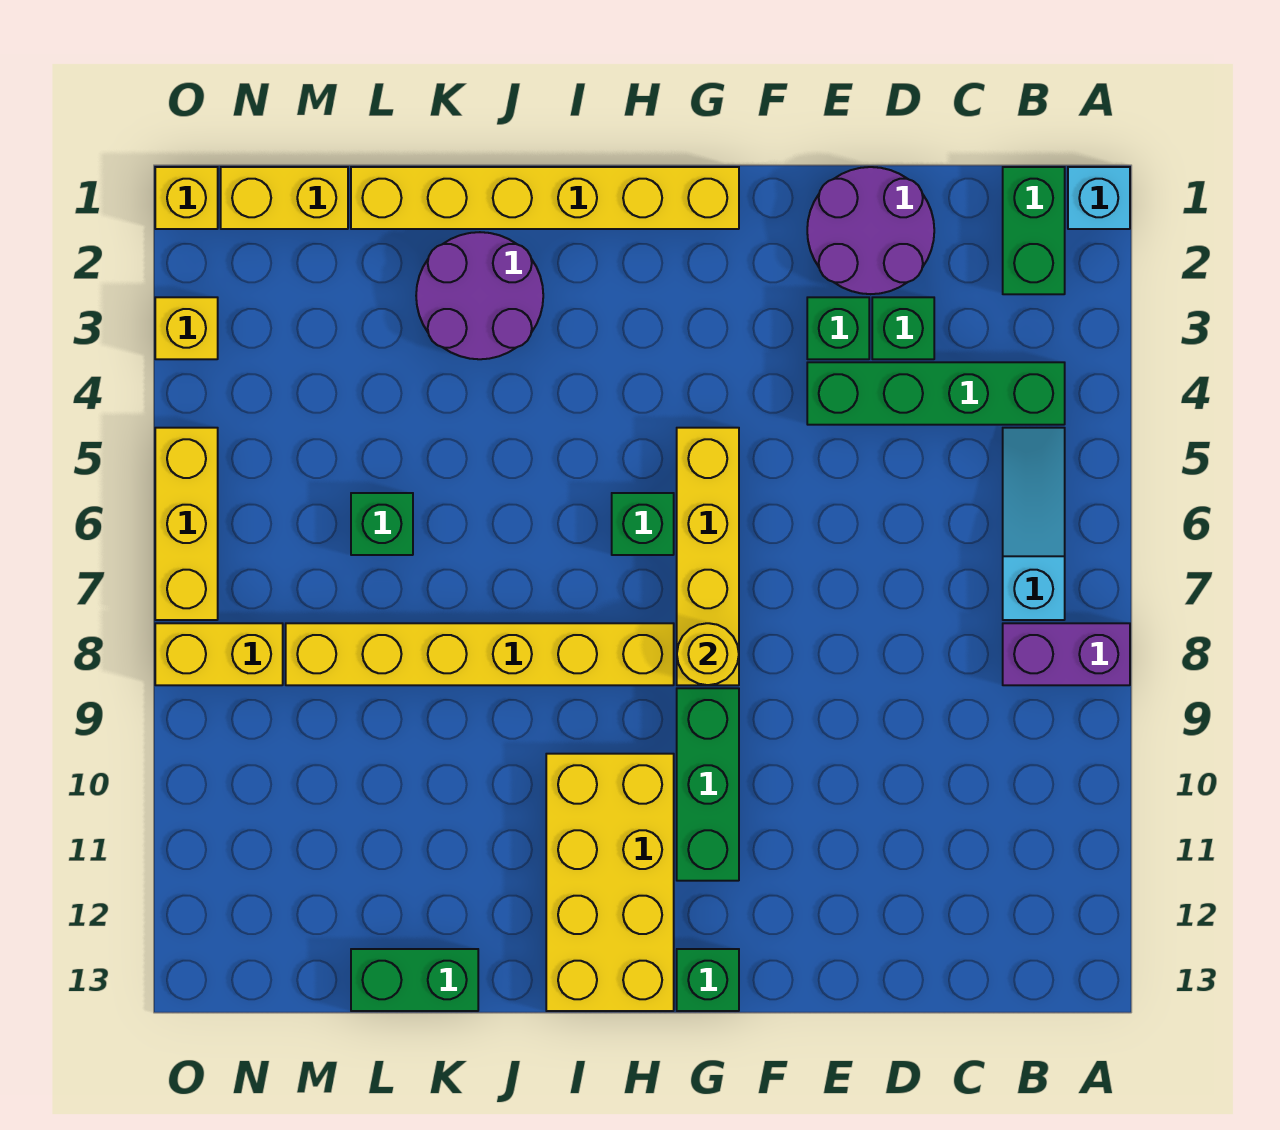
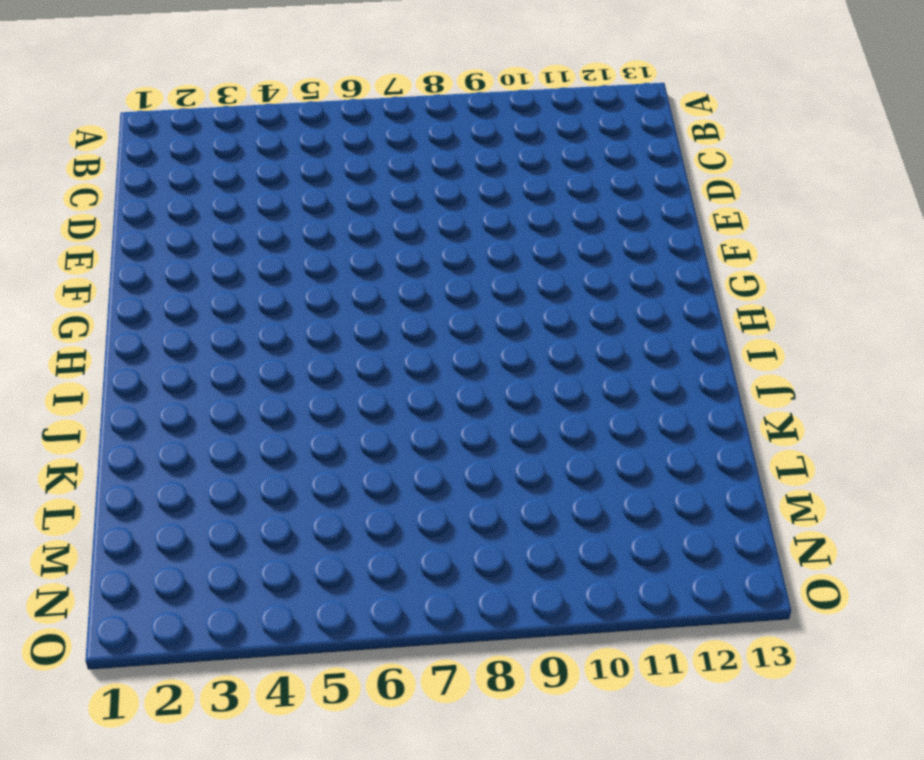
none -> cyan brick A1 level 1
none -> purple brick A8:B8 level 1
none -> green brick B1:B2 level 1

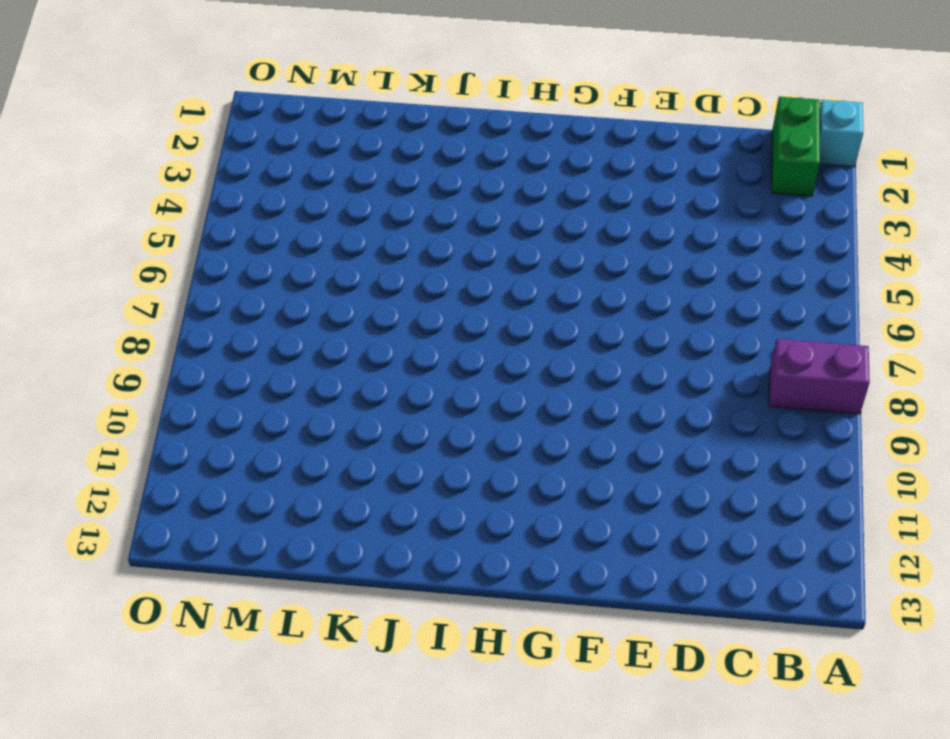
none -> green brick B4:E4 level 1
none -> cyan slope B5:B7 level 1 top 7
none -> purple round brick D1:E2 level 1

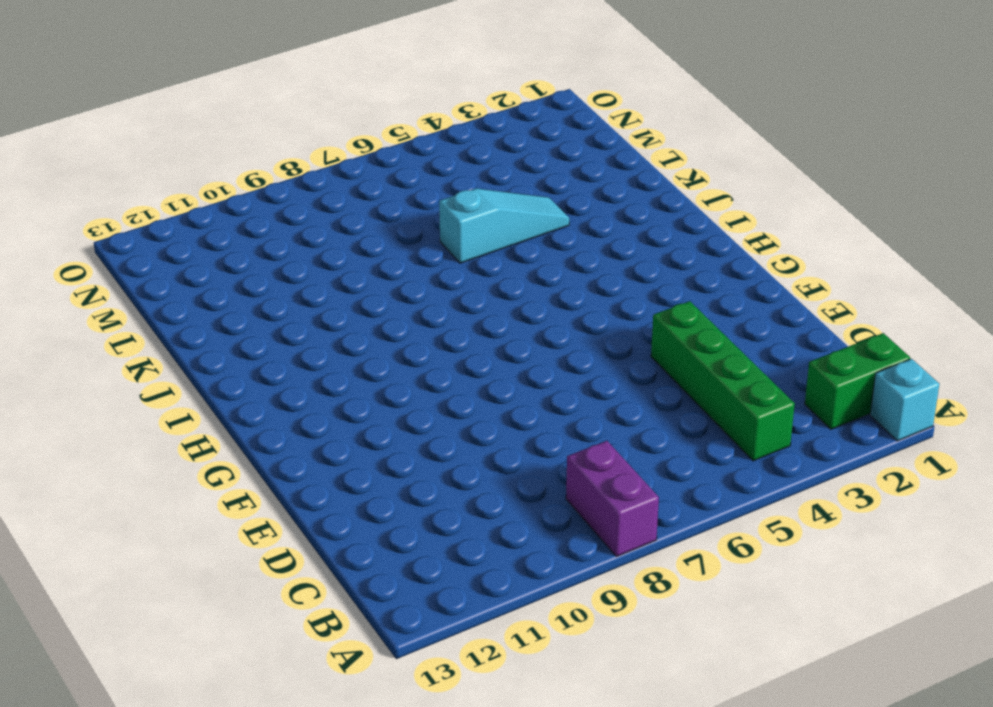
cyan slope K4:K6 level 1 top 6 -> cyan slope B5:B7 level 1 top 7
none -> purple round brick D1:E2 level 1
none -> green brick D3 level 1
none -> green brick E3 level 1

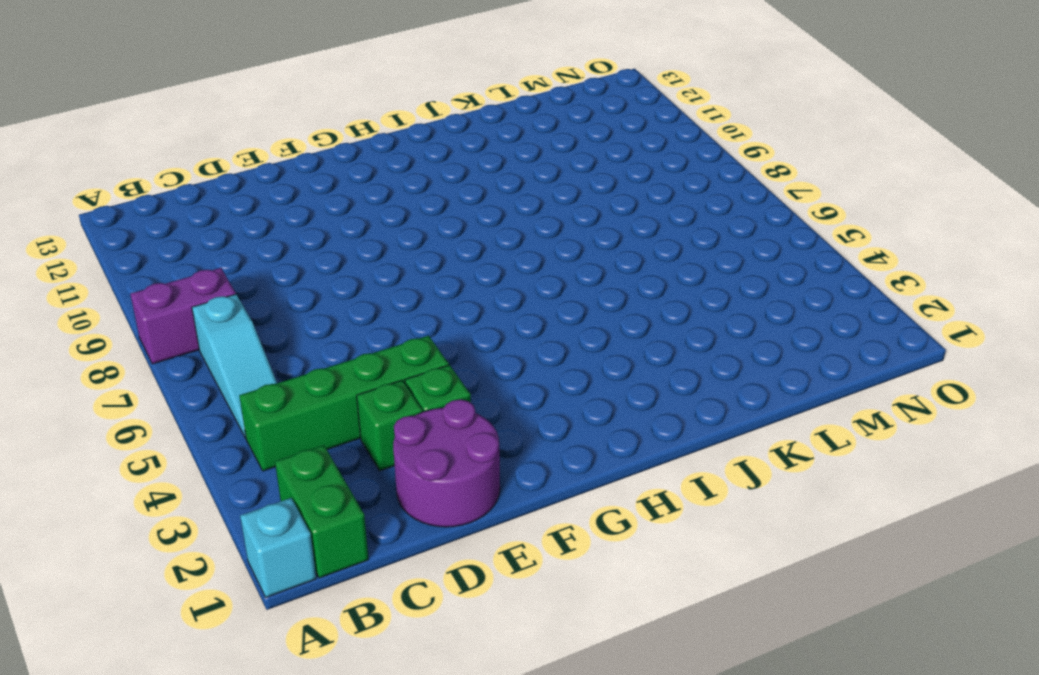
none -> yellow brick G1:L1 level 1
none -> yellow brick G5:G8 level 1
none -> green brick G9:G11 level 1

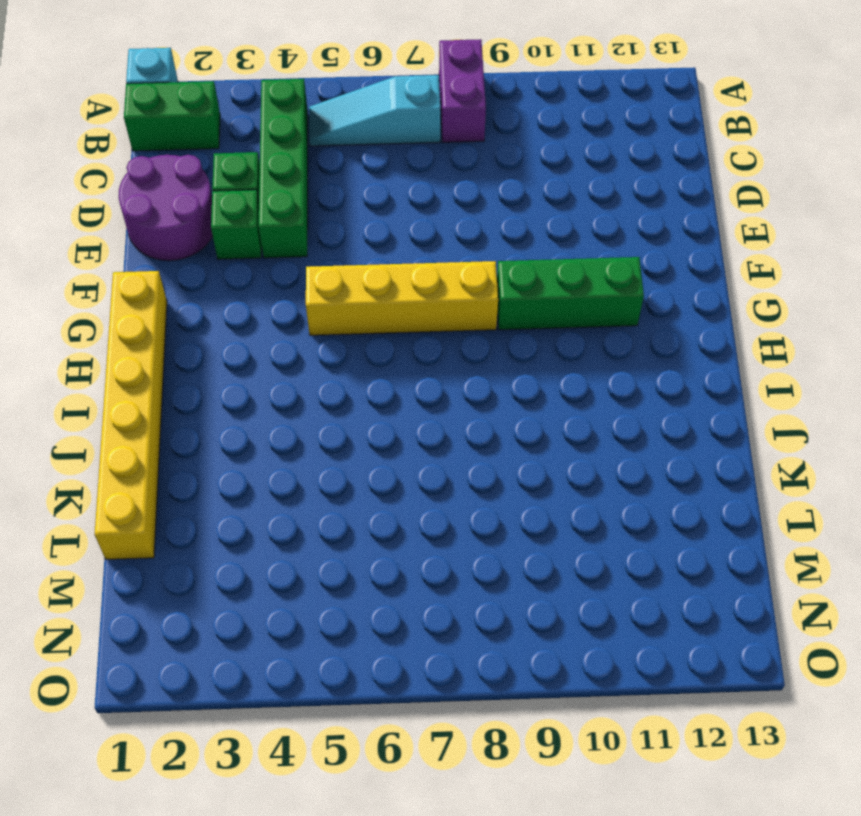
none -> green brick G13 level 1
none -> green brick H6 level 1
none -> yellow brick H8:M8 level 1

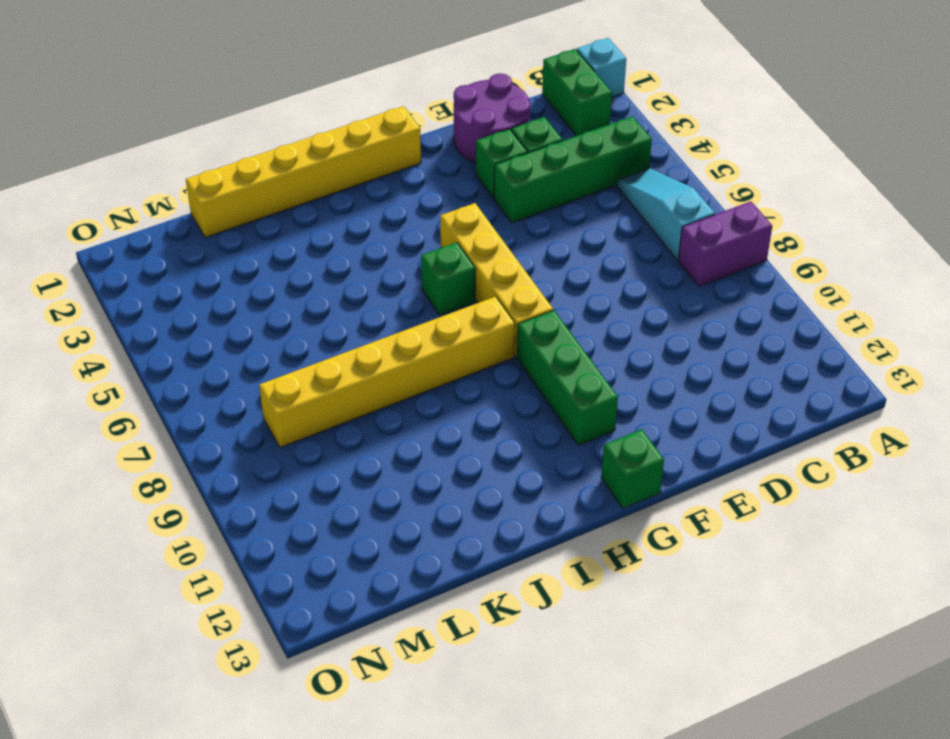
none -> yellow brick H10:I13 level 1
none -> purple round brick J2:K3 level 1
none -> green brick K13:L13 level 1

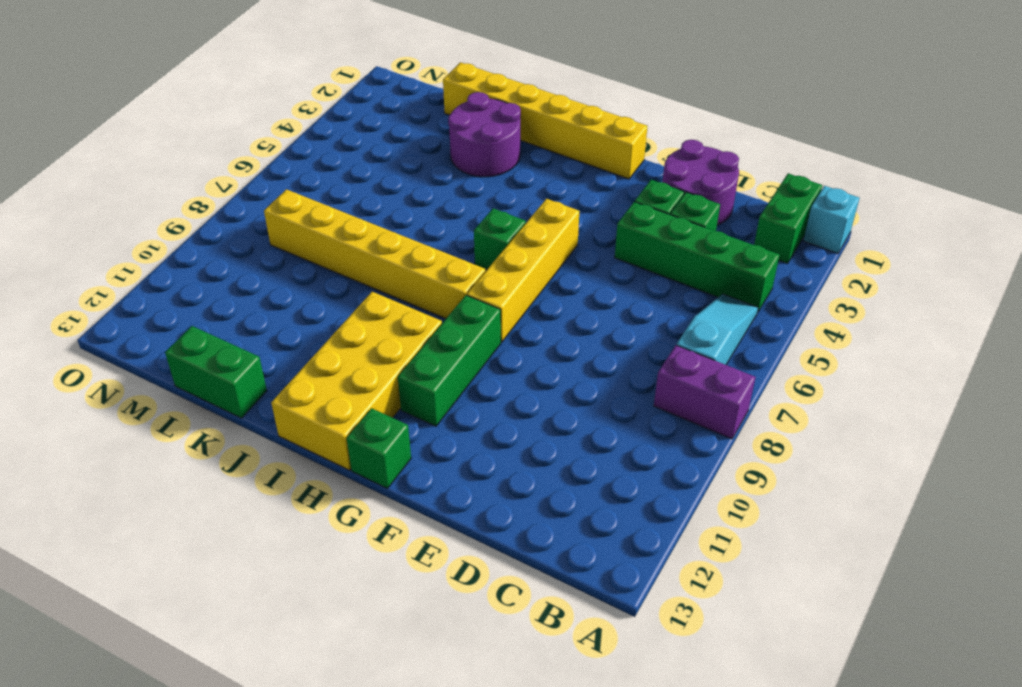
none -> green brick L6 level 1
none -> yellow brick M1:N1 level 1
none -> yellow brick N8:O8 level 1

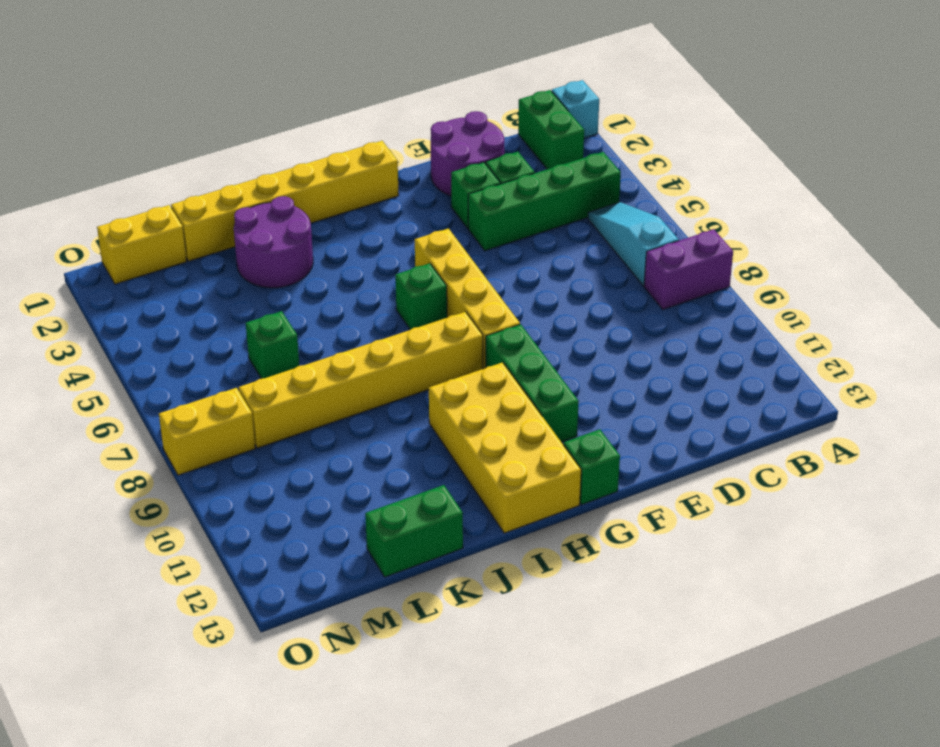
none -> yellow brick O1 level 1
none -> yellow brick O3 level 1
none -> yellow brick O5:O7 level 1

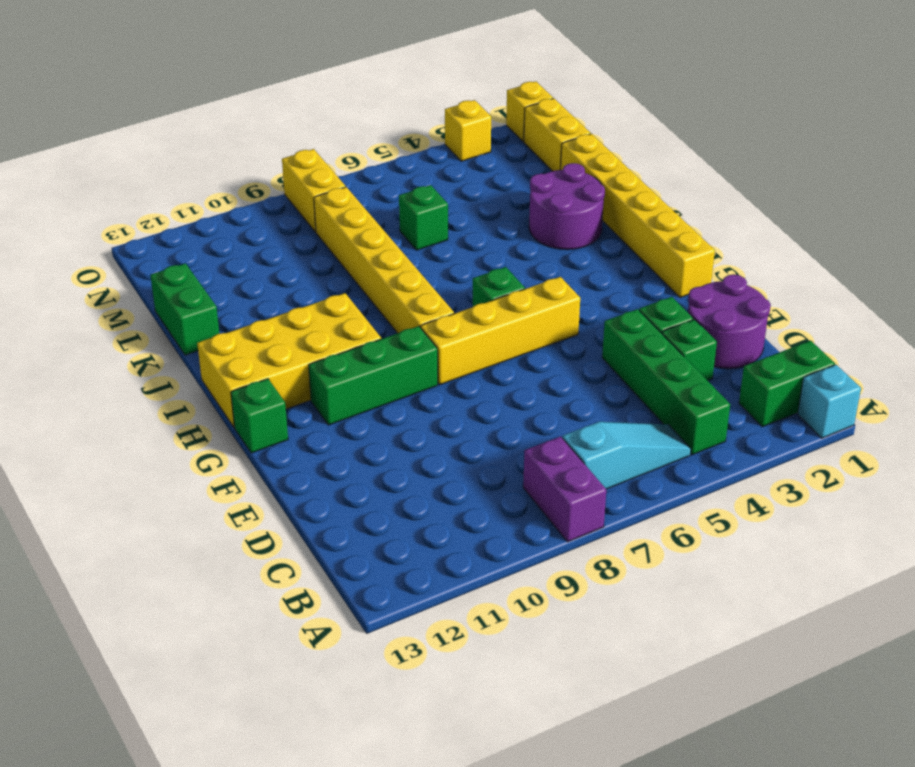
none -> yellow brick O5:O7 level 1
none -> yellow round brick G8 level 2

